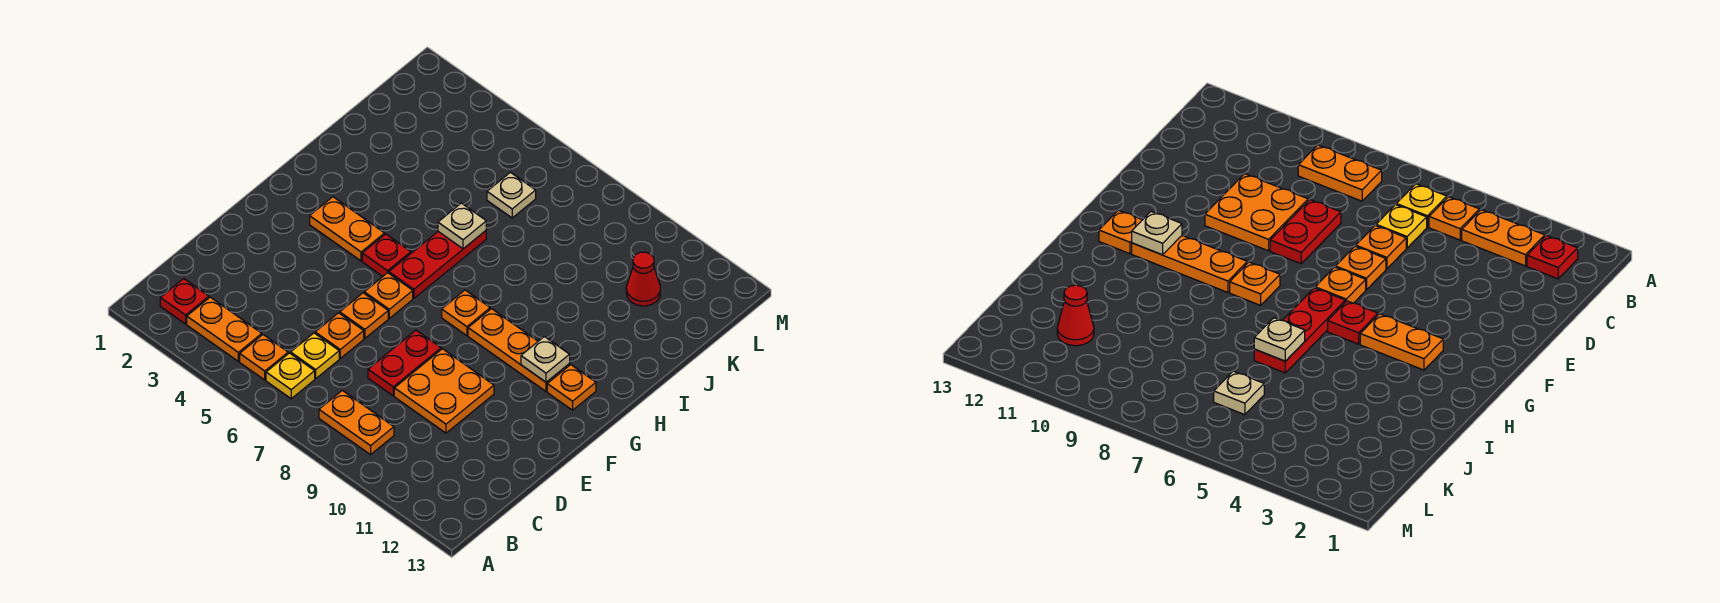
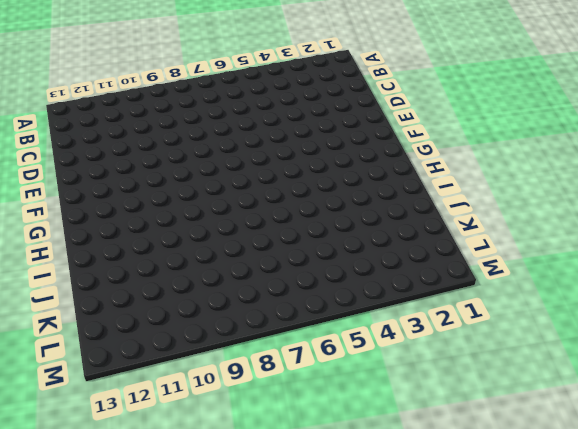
none -> red plate B2 level 1
none -> orange plate B3:B4 level 1
none -> orange plate B5 level 1

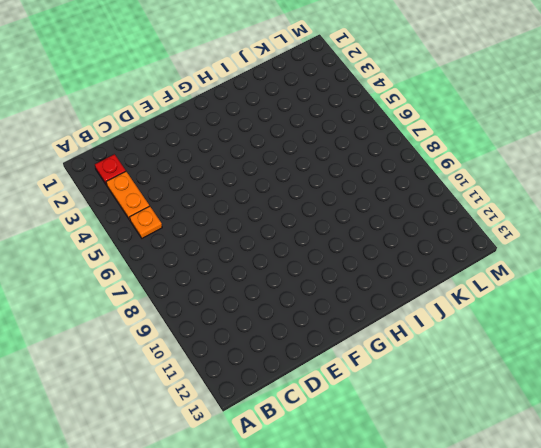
none -> yellow plate B6 level 1
none -> orange plate B8:B9 level 1
none -> yellow plate C6 level 1

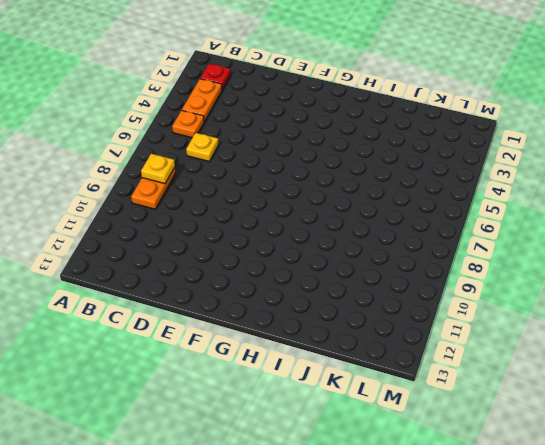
yellow plate B8 level 2 -> yellow plate B6 level 1
none -> orange plate D6 level 1
none -> red plate D8:E8 level 1
none -> orange plate D9:E10 level 1

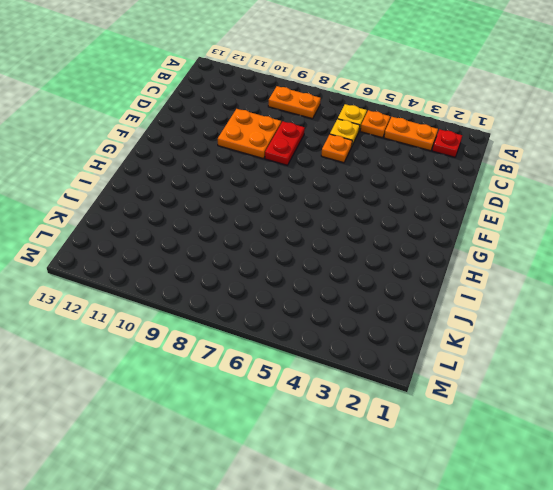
none -> orange plate E6 level 1
none -> orange plate F6 level 1
none -> orange plate G3:G4 level 1

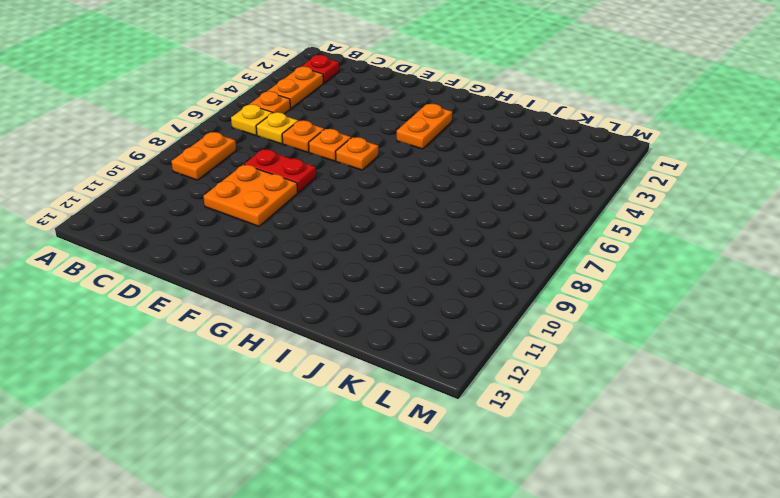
none -> red plate G5 level 1
none -> red plate G6:I6 level 1
none -> orange plate G8 level 1

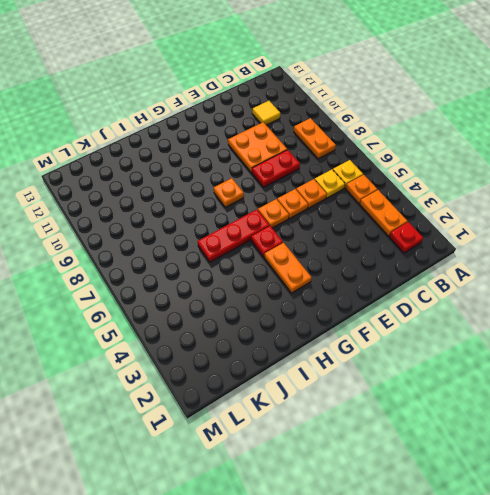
yellow tile C11 level 1 -> none
none -> orange plate G9:G11 level 1
none -> orange plate G12 level 1
none -> tan plate K6 level 1

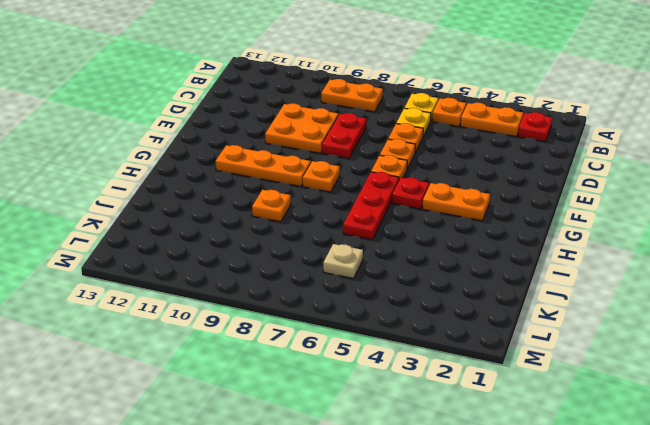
orange plate I9 level 1 -> orange plate G12 level 1
none -> red cone K11 level 1
none -> tan plate G11 level 2
none -> tan plate I6 level 2

